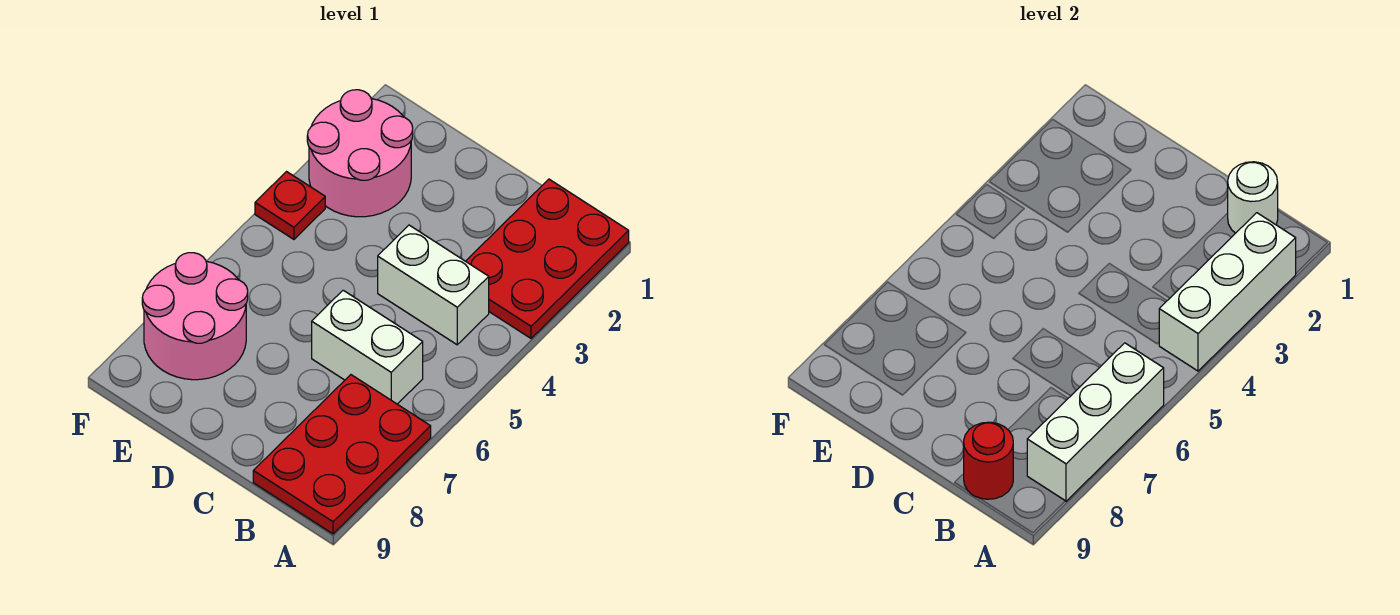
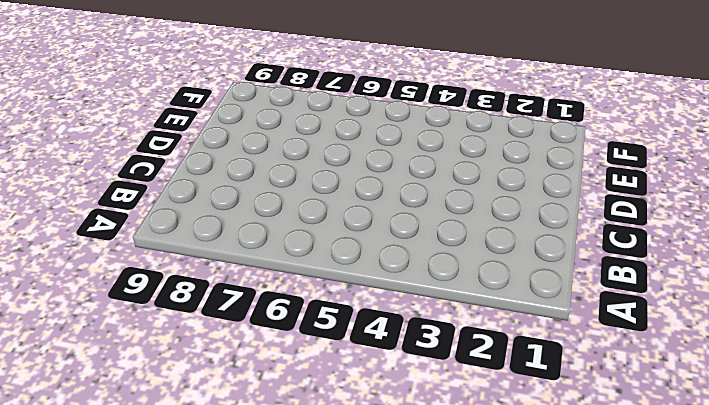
none -> red plate A1:B3 level 1
none -> red plate A7:B9 level 1

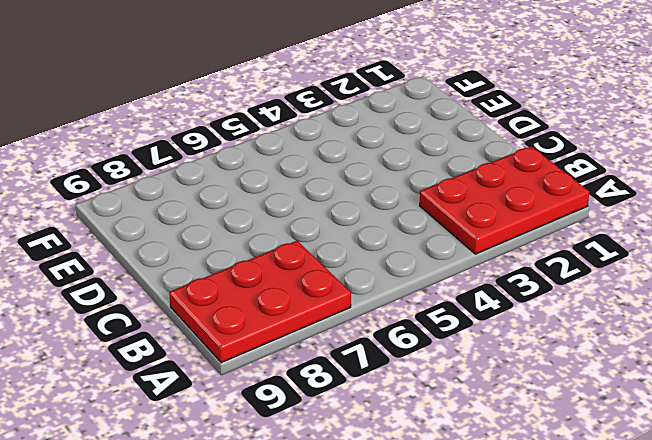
none -> white brick B4:C4 level 1
none -> white brick B6:C6 level 1

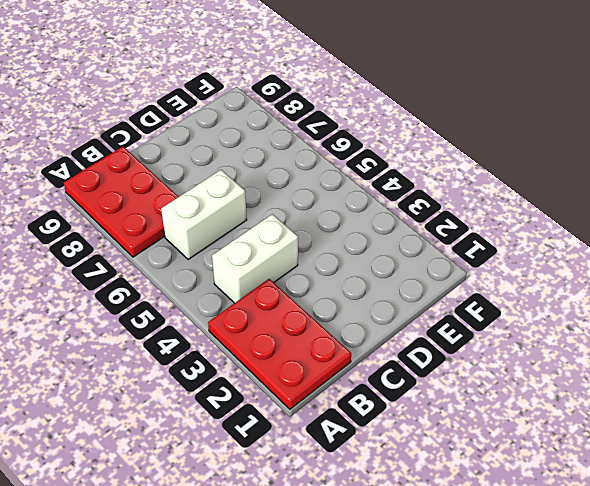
none -> pink round brick E2:F3 level 1
none -> pink round brick E7:F8 level 1

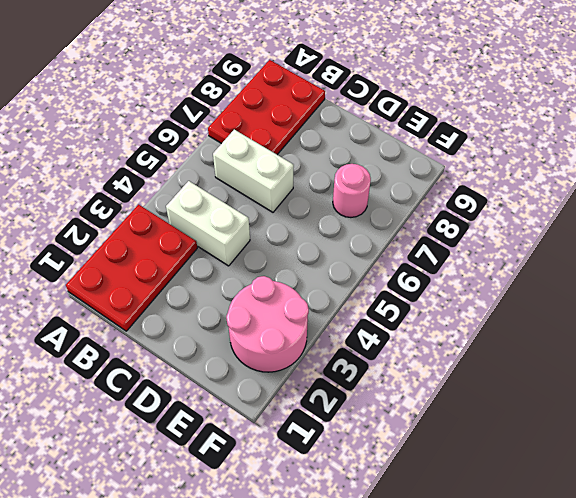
pink round brick E7 level 1 -> pink round brick E7:F8 level 1
none -> red plate F4 level 1
none -> white brick A2:A4 level 2

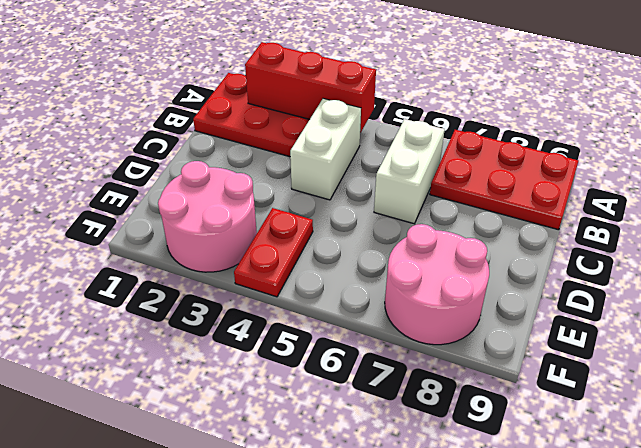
red brick A2:A4 level 2 -> white brick A2:A4 level 2
red plate E4:F4 level 1 -> red plate F4 level 1
none -> white brick A6:A8 level 2
none -> white round brick B1 level 2

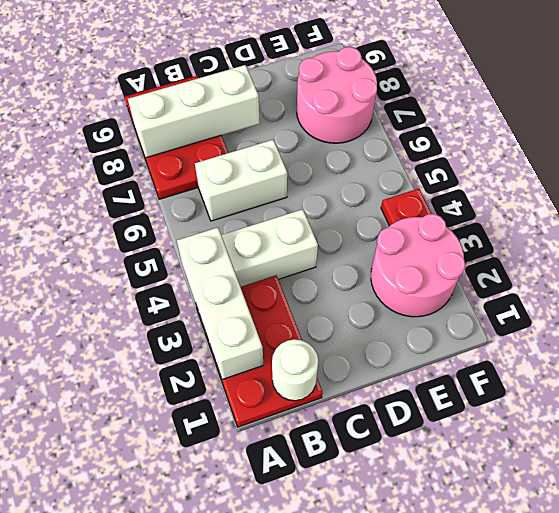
white brick A8:C8 level 2 -> white brick A6:A8 level 2
none -> red round brick B9 level 2

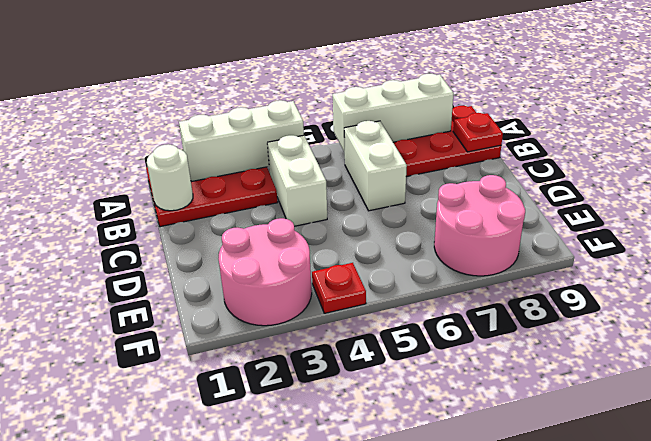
red plate B9 level 2 -> red round brick B9 level 2

